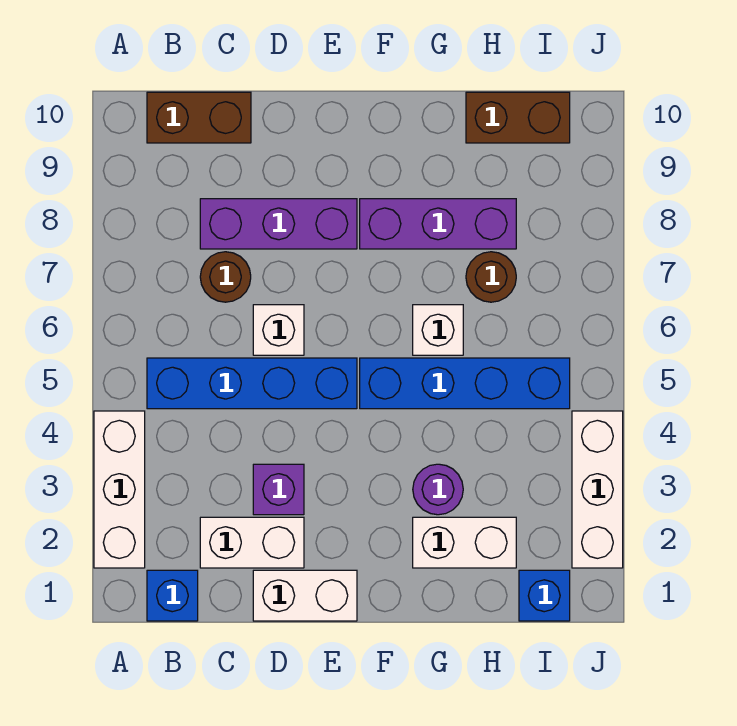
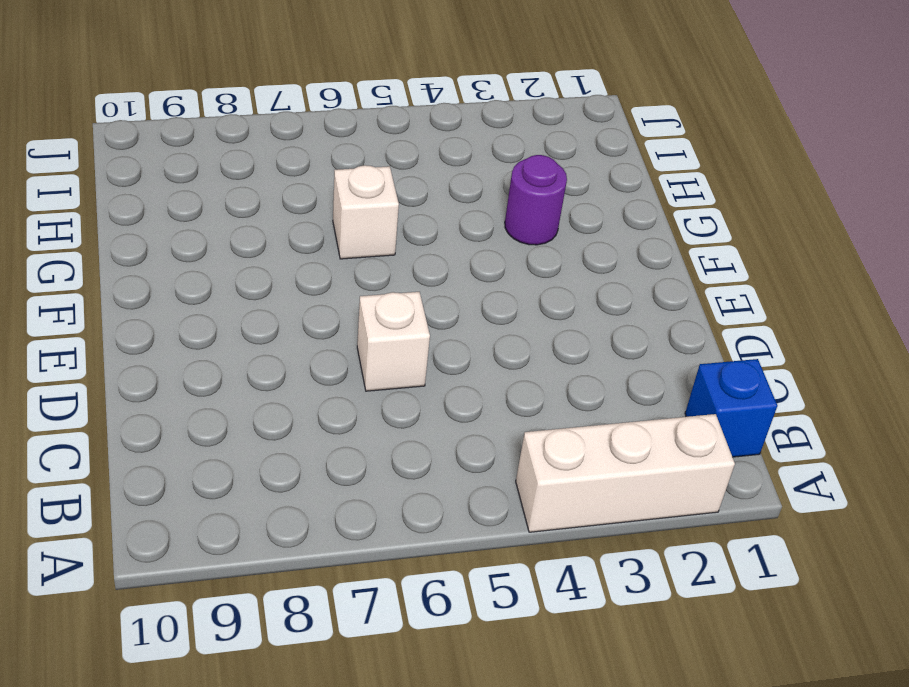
none -> blue brick B5:E5 level 1
none -> brown brick B10:C10 level 1
none -> white brick C2:D2 level 1

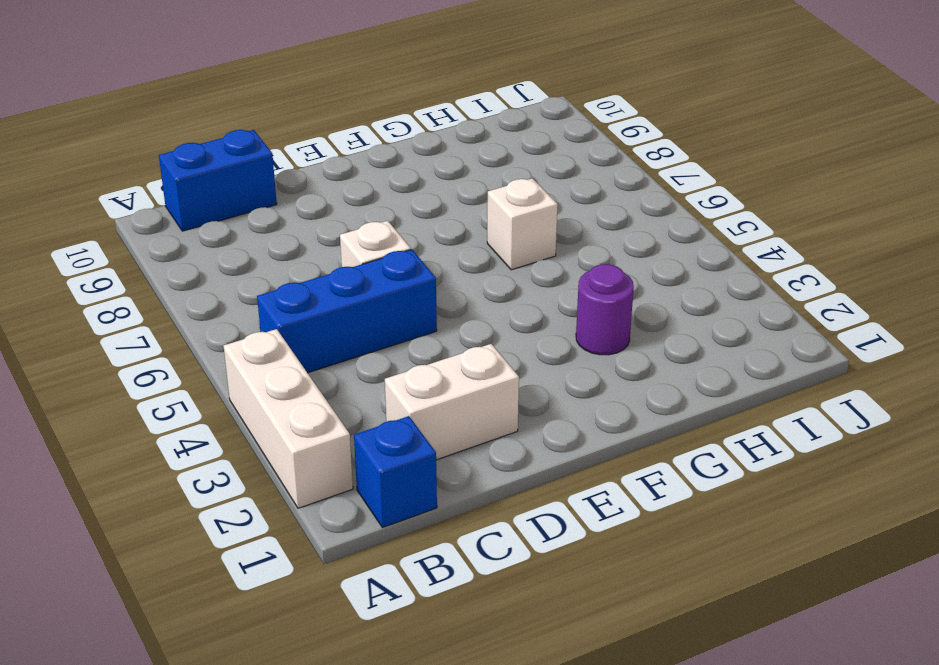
blue brick B5:D5 level 1 -> blue brick B5:E5 level 1
blue brick B10:C10 level 1 -> brown brick B10:C10 level 1
none -> brown round brick C7 level 1
none -> purple brick C8:E8 level 1
none -> white brick D1:E1 level 1

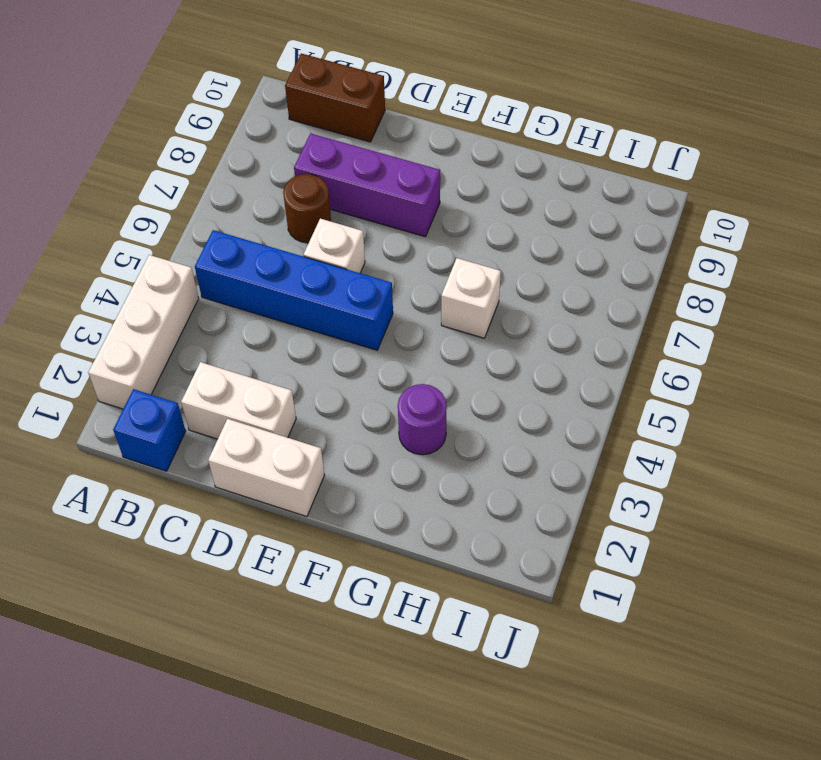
none -> purple brick D3 level 1
none -> blue brick F5:I5 level 1
none -> purple brick F8:H8 level 1

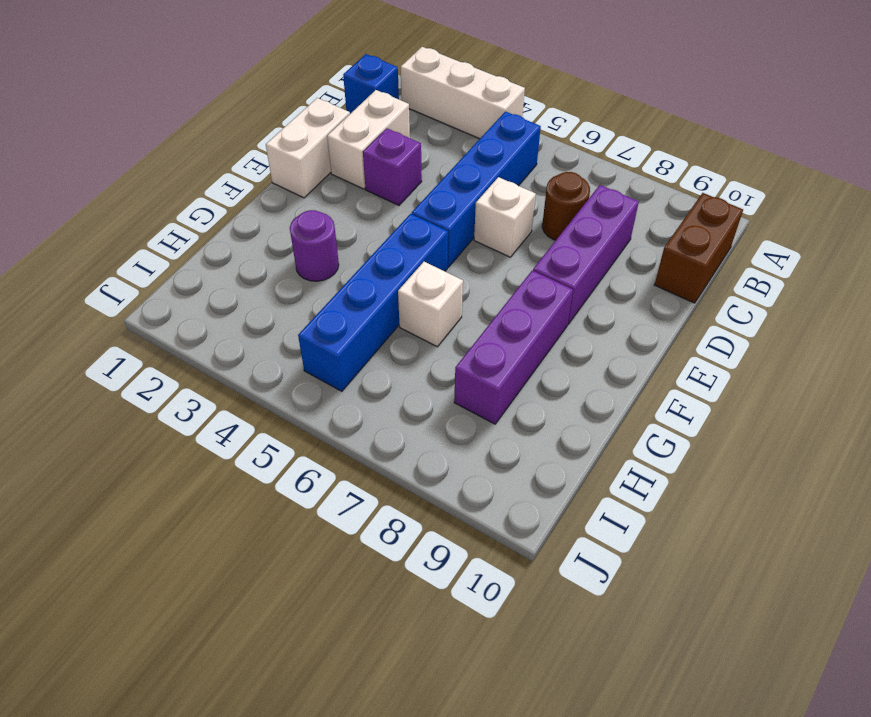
none -> white brick G2:H2 level 1
none -> brown round brick H7 level 1
none -> brown brick H10:I10 level 1

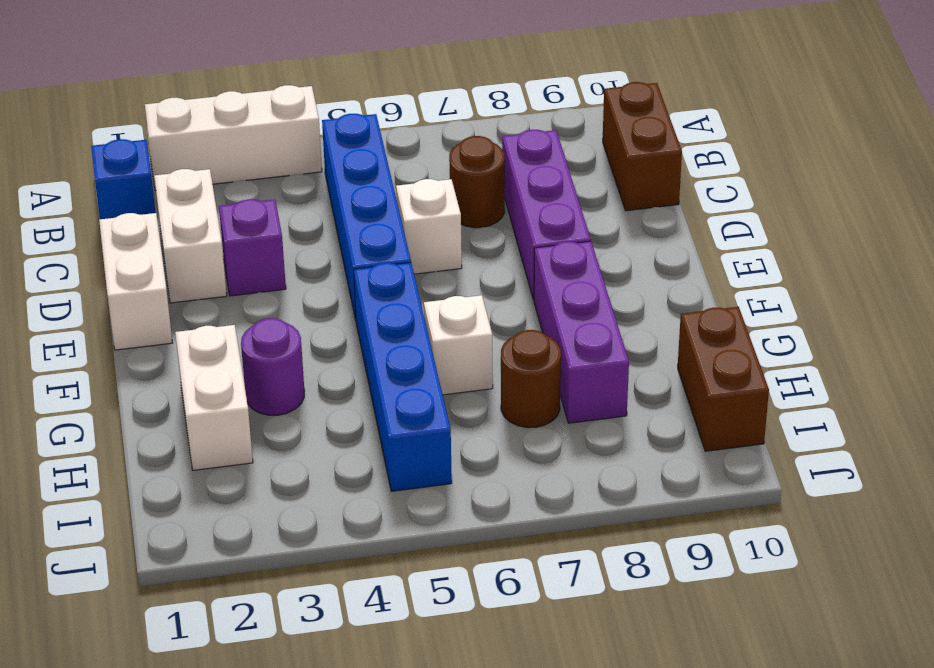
none -> blue brick I1 level 1
none -> white brick J2:J4 level 1

